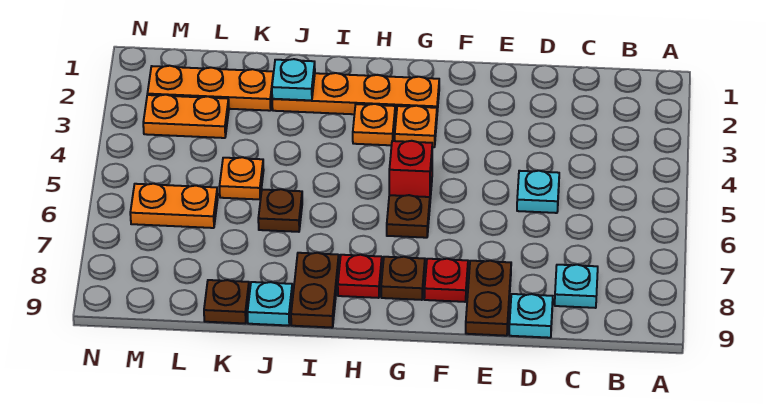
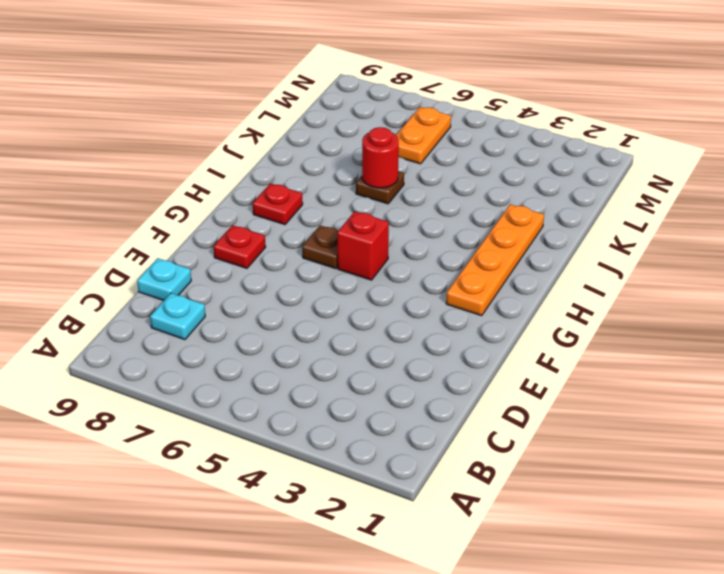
red round brick J6 level 2 -> none
none -> cyan plate D5 level 1
none -> brown plate E8:E9 level 1
none -> orange plate G3 level 1

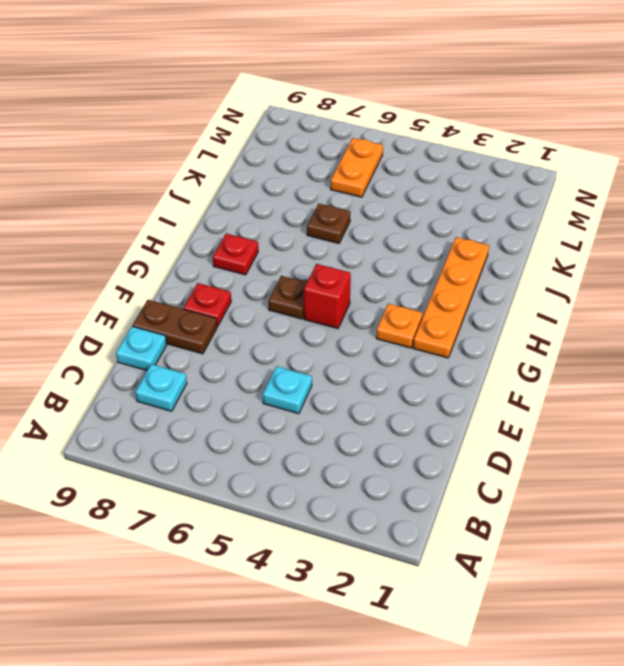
none -> brown plate G8 level 1
none -> orange plate H3 level 1
none -> brown plate I8:I9 level 1

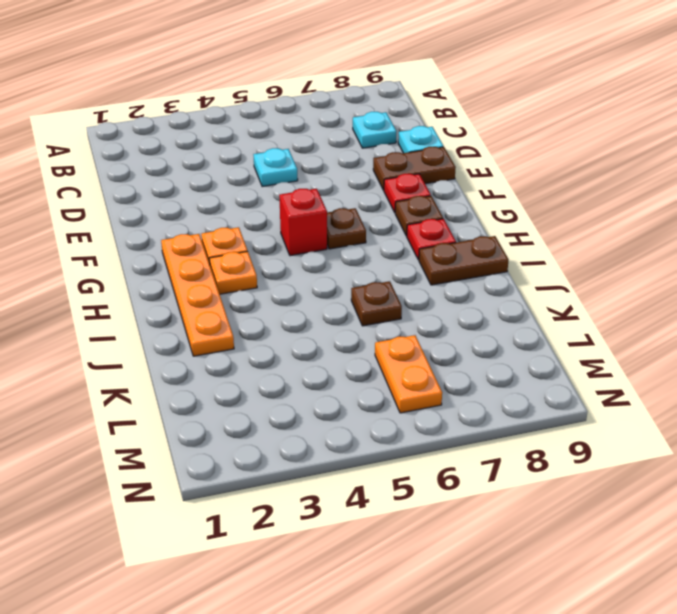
none -> cyan plate J9 level 1
none -> orange plate K2:M2 level 1
none -> orange plate K5 level 1

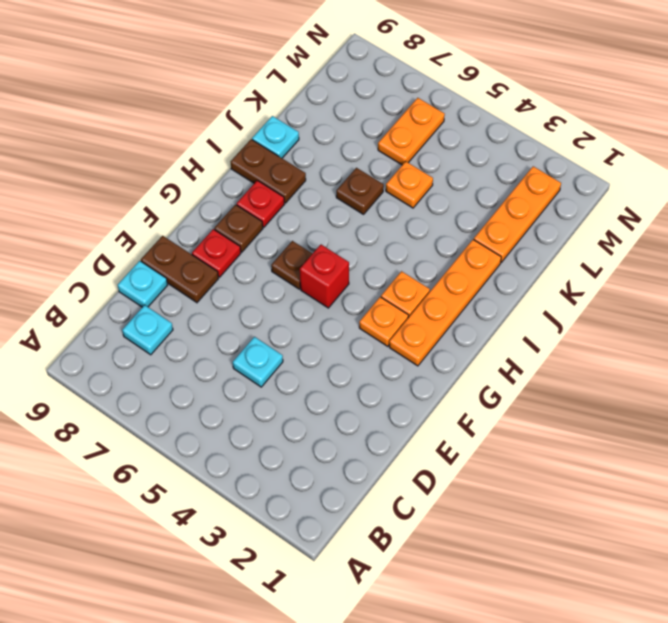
none -> brown plate K9 level 1
none -> orange plate L3:M3 level 1
none -> cyan plate J2 level 2

